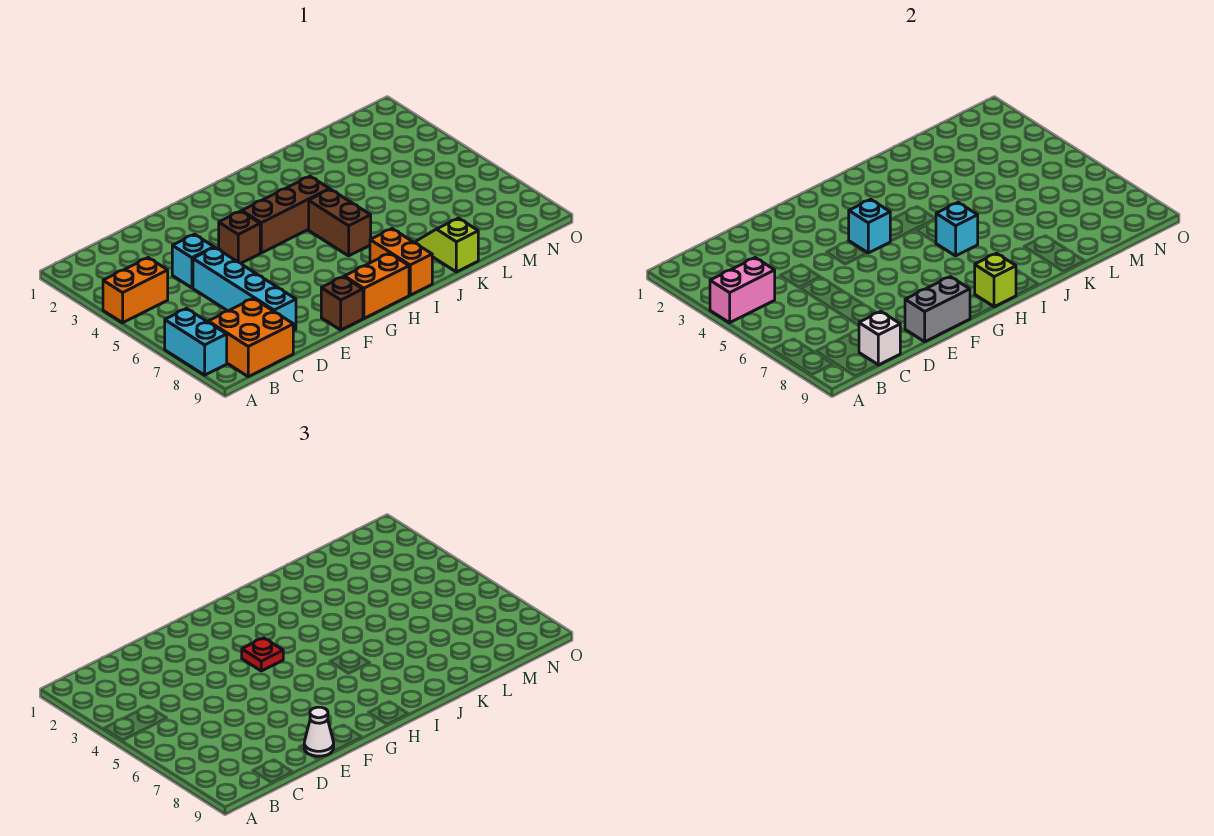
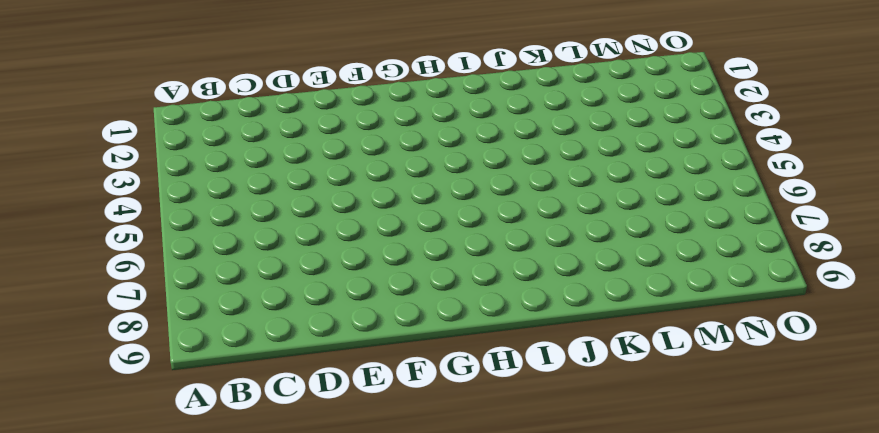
none -> orange brick A4:B4 level 1
none -> cyan brick A7:A8 level 1
none -> orange brick B8:C9 level 1

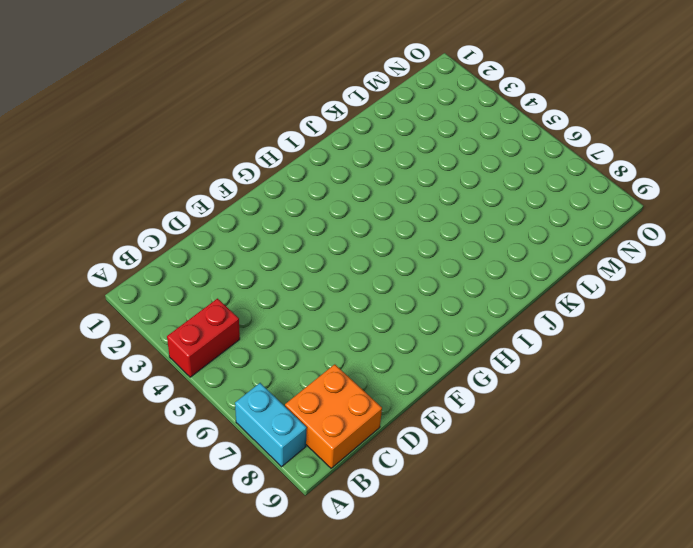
red brick A4:B4 level 1 -> orange brick A4:B4 level 1
none -> cyan brick D4 level 1
none -> cyan brick D5:D8 level 1
none -> brown brick F4 level 1

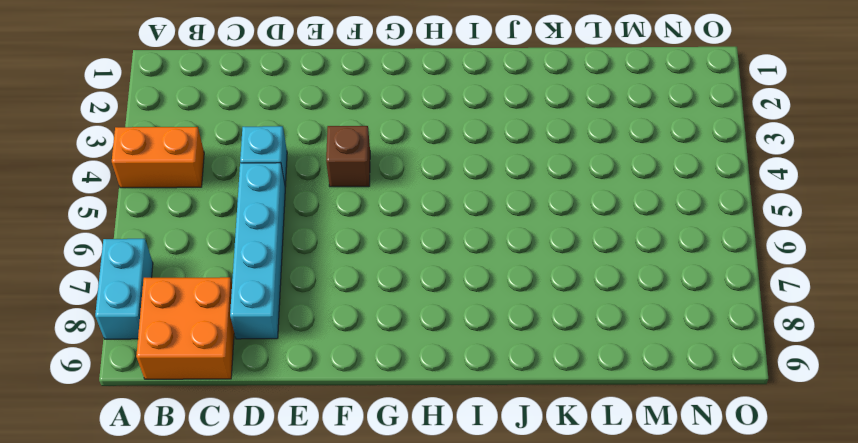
none -> brown brick F9 level 1
none -> brown brick G4:I4 level 1
none -> orange brick G9:H9 level 1

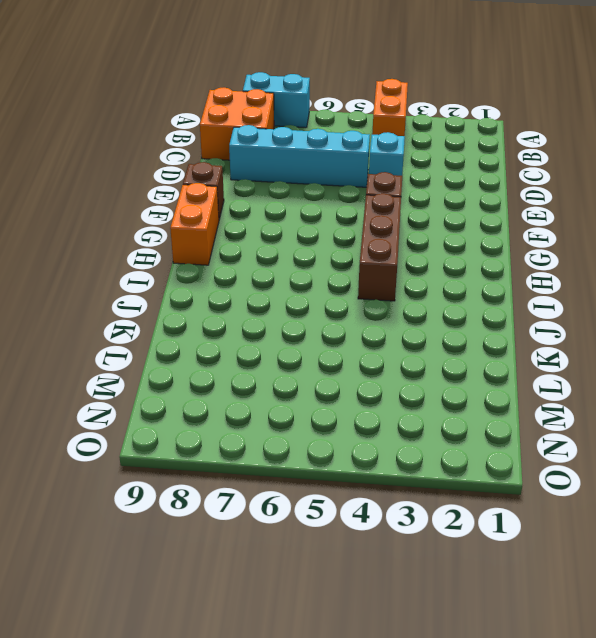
none -> brown brick I5:I6 level 1
none -> orange brick I8:I9 level 1
none -> lime slope K8:K9 level 1 top 9

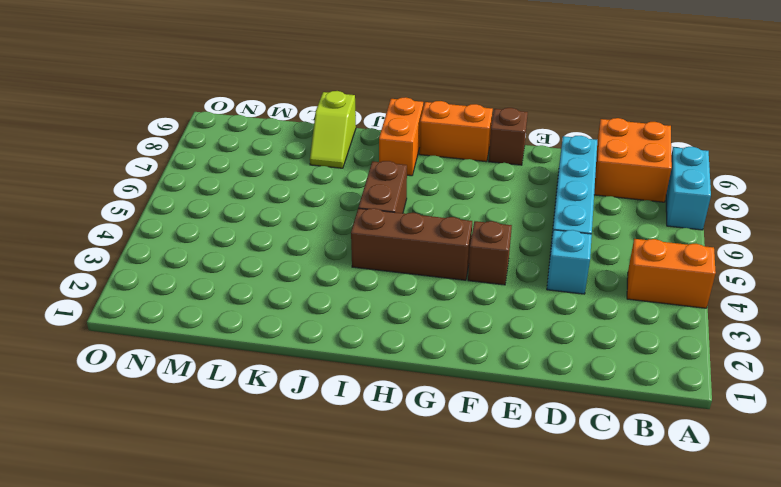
none -> pink brick A4:B4 level 2
none -> white brick C9 level 2
none -> grey brick E9:F9 level 2

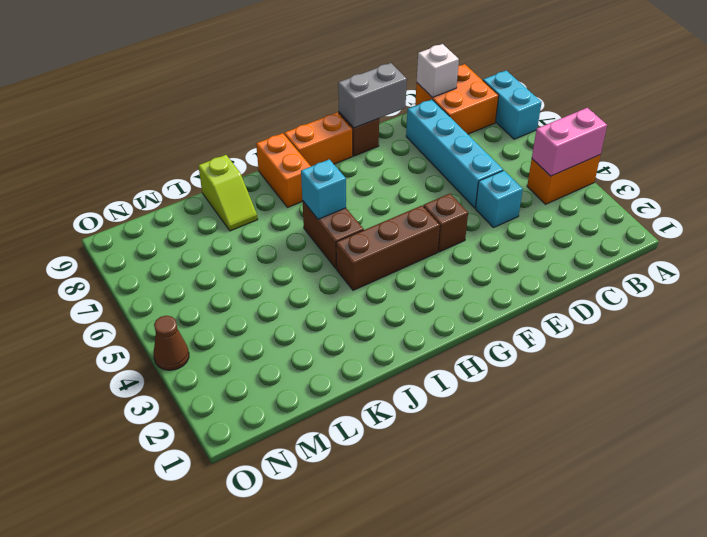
brown cone O4 level 1 -> none
none -> cyan brick G4 level 2
none -> lime brick H9 level 2
none -> white cone E9 level 3

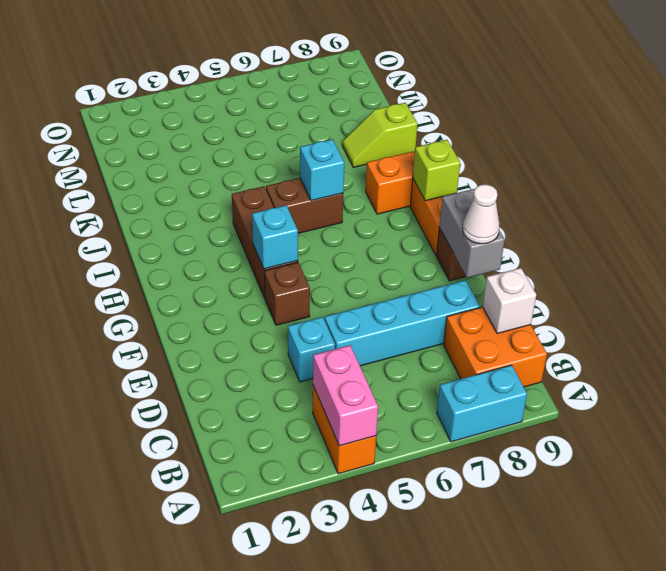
none -> red plate G4 level 3

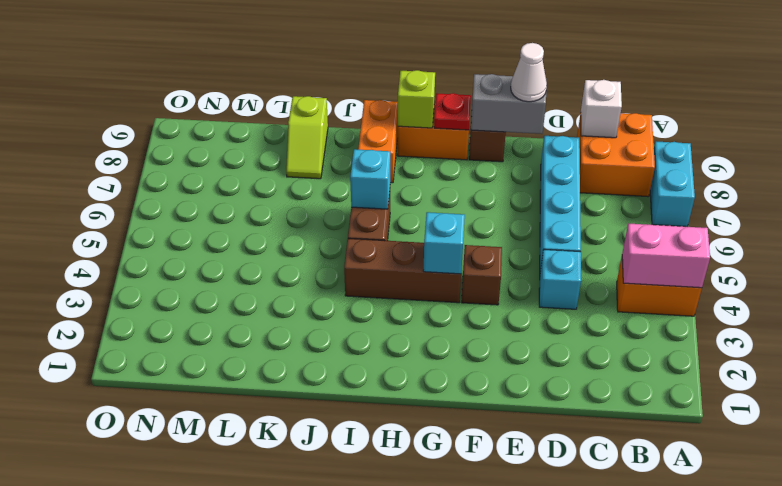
red plate G9 level 2 -> red plate G4 level 3

